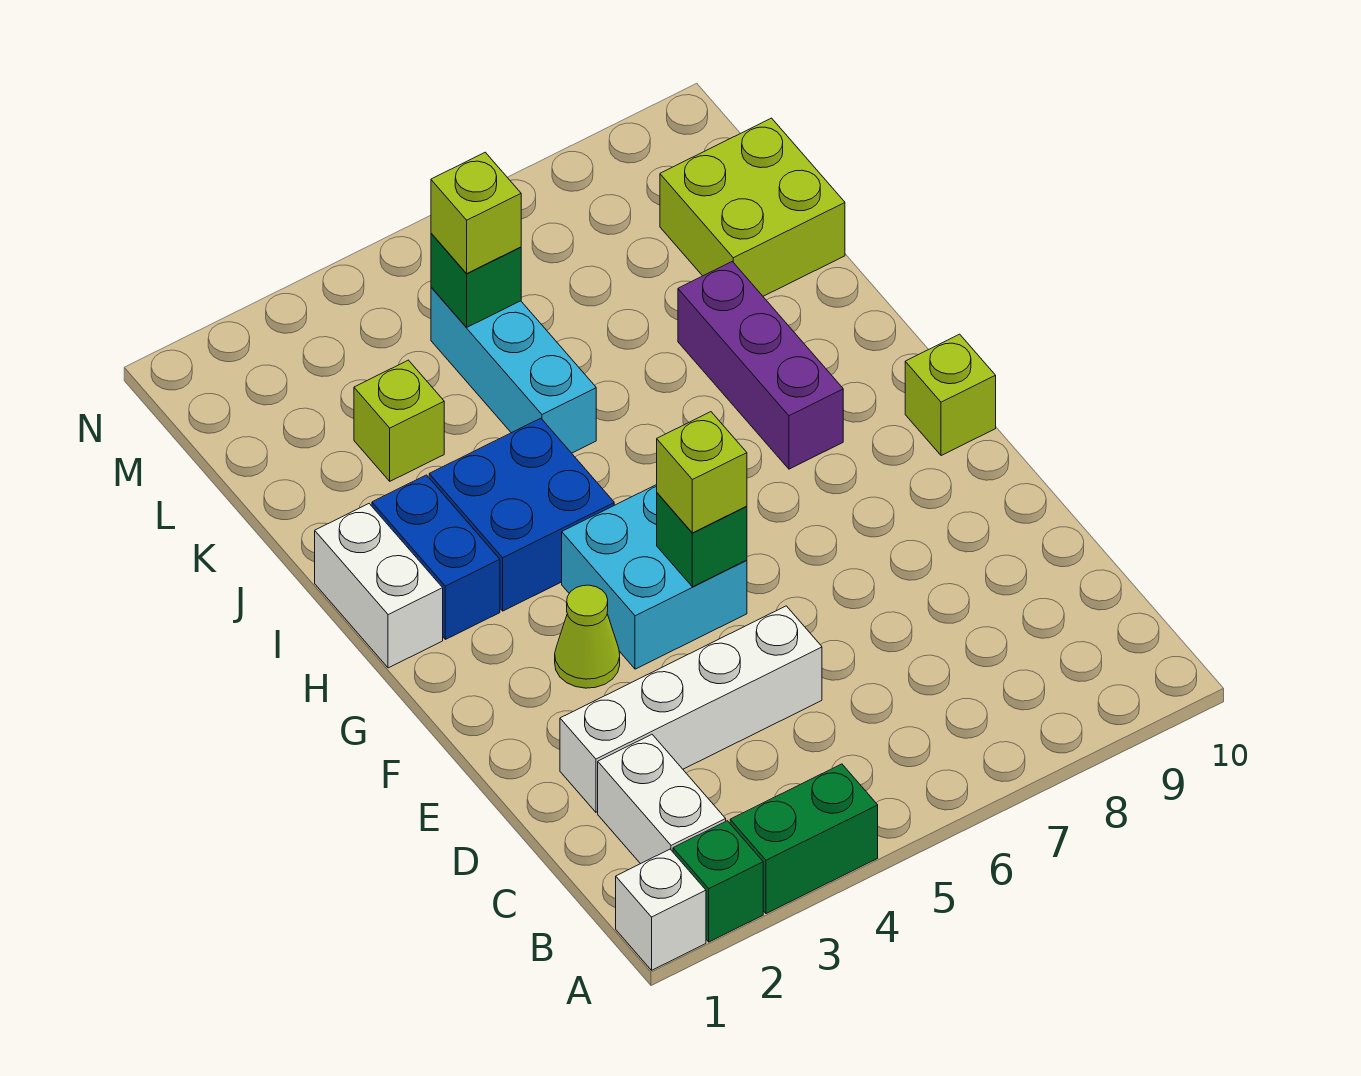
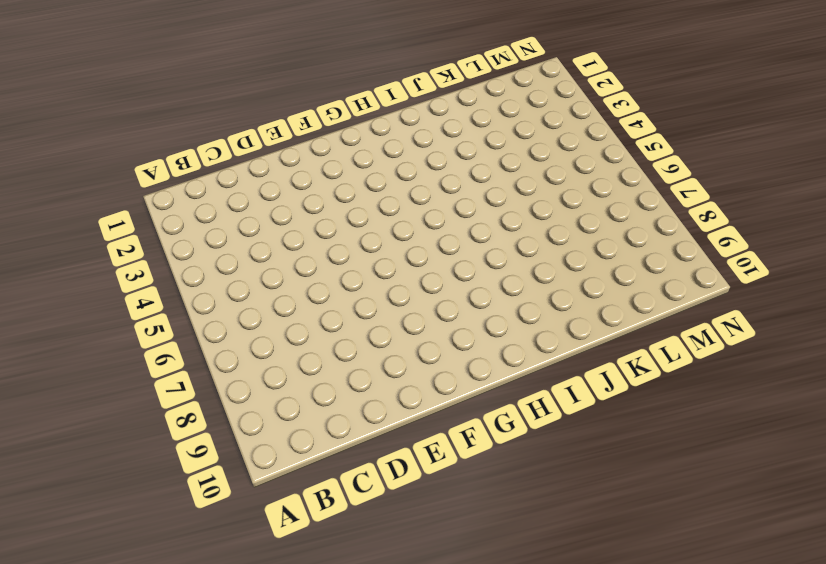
none -> white brick A1 level 1
none -> green brick A2 level 1
none -> green brick A3:A4 level 1

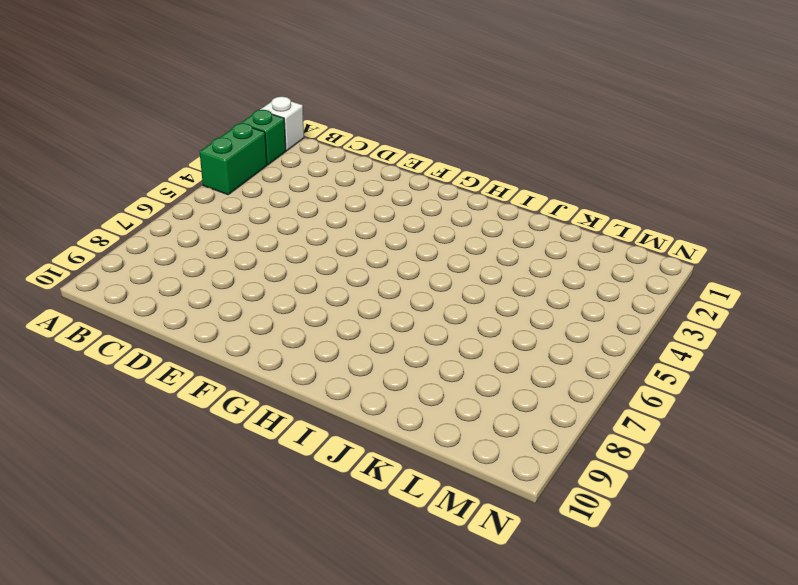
none -> white brick B2:C2 level 1
none -> white brick D2:D5 level 1
none -> lime cone F3 level 1

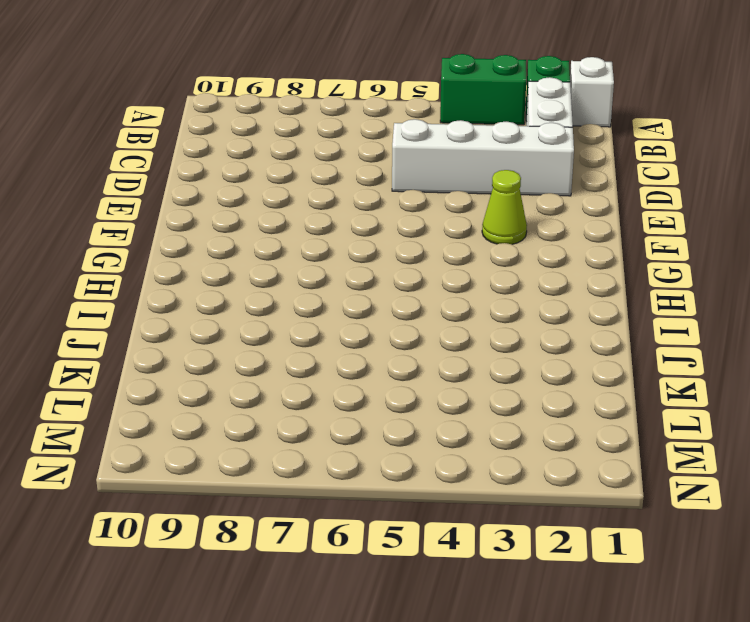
none -> cyan brick F4:G5 level 1
none -> lime brick G10 level 1
none -> white brick H1:I1 level 1

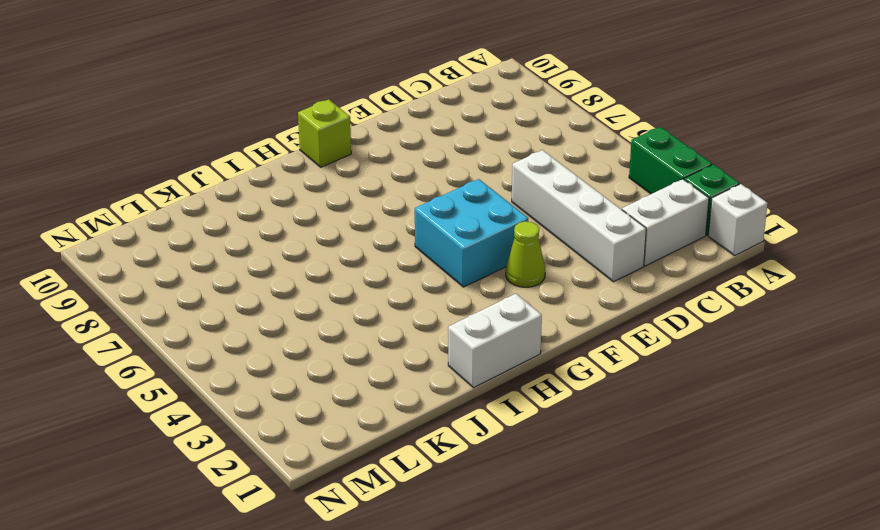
none -> blue brick H2:I2 level 1
none -> blue brick H3:I4 level 1
none -> purple brick H8:J8 level 1

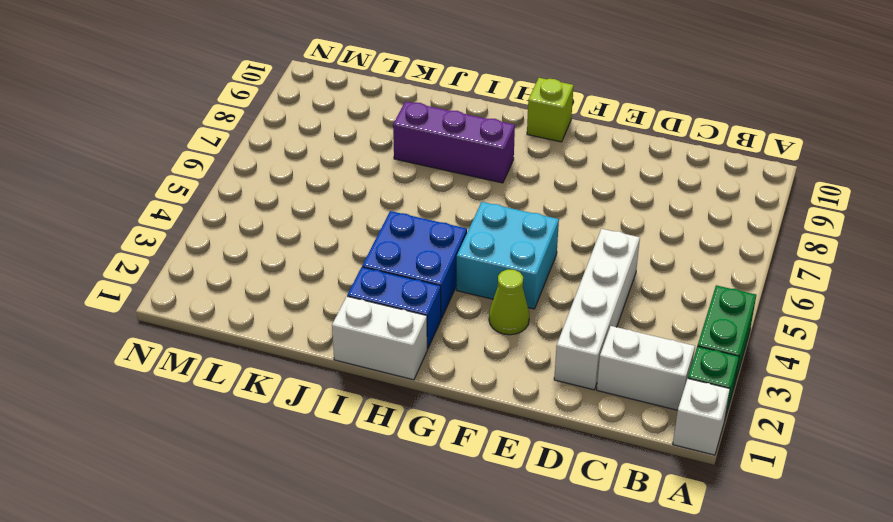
none -> cyan brick J5:L5 level 1
none -> lime brick K3 level 1
none -> lime brick K9:L10 level 1

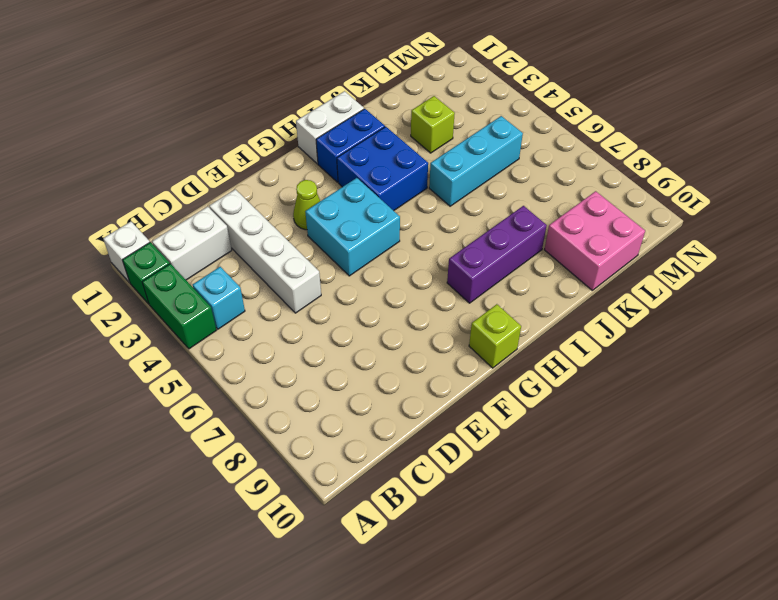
cyan brick B4 level 1 -> none
pink brick K9:L10 level 1 -> lime brick K9:L10 level 1
none -> green brick F5 level 2
none -> green brick L5 level 2
none -> lime brick F5 level 3

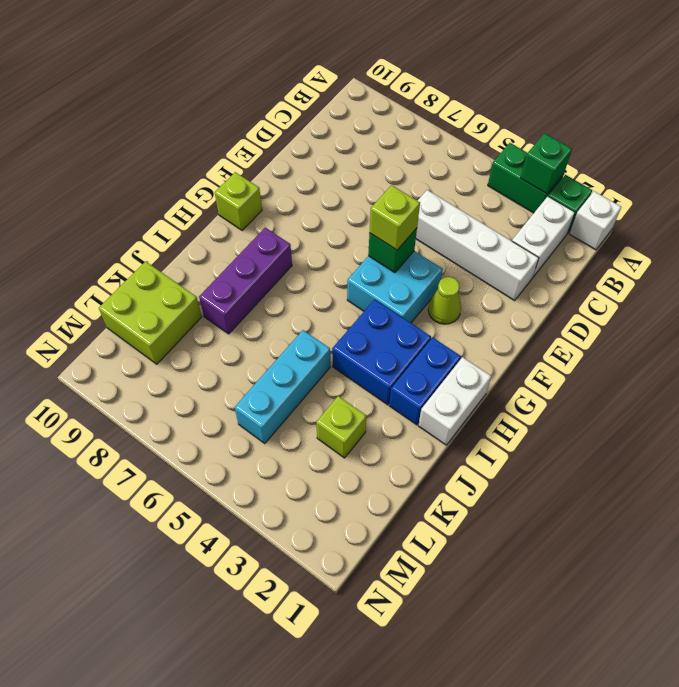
green brick A3 level 2 -> green brick L5 level 2
none -> lime brick L5 level 3

